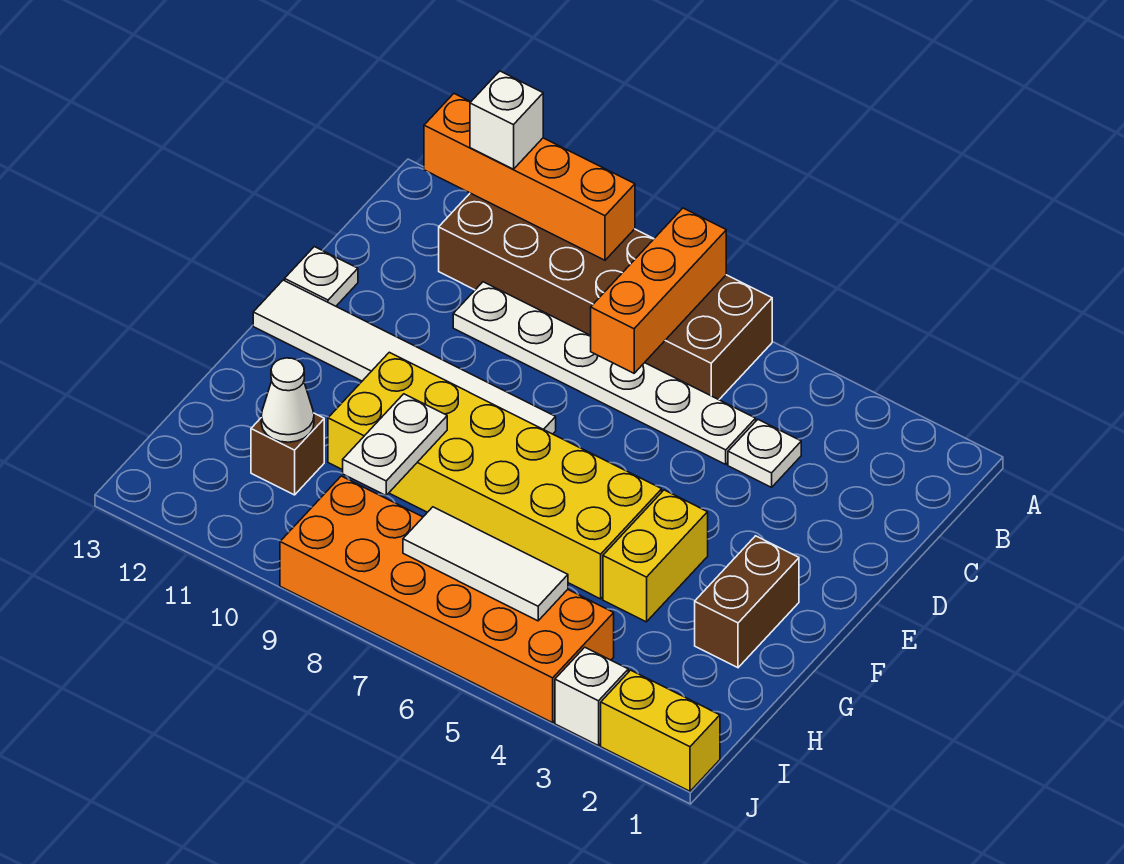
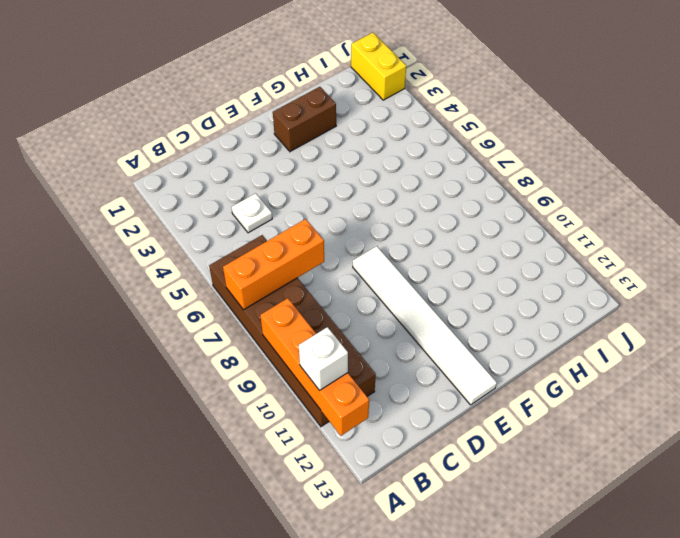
none -> white plate C5:C10 level 1
none -> white plate D13 level 1
none -> yellow brick F4:G4 level 1

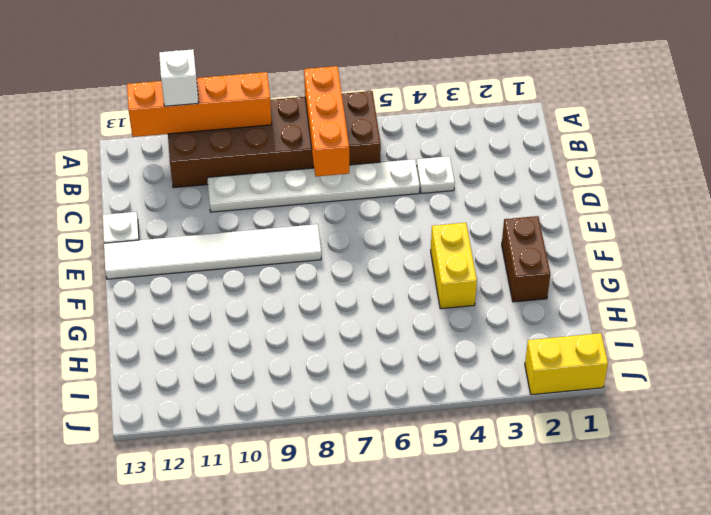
none -> yellow brick F5:G10 level 1
none -> brown brick H11 level 1
none -> orange brick I4:J9 level 1

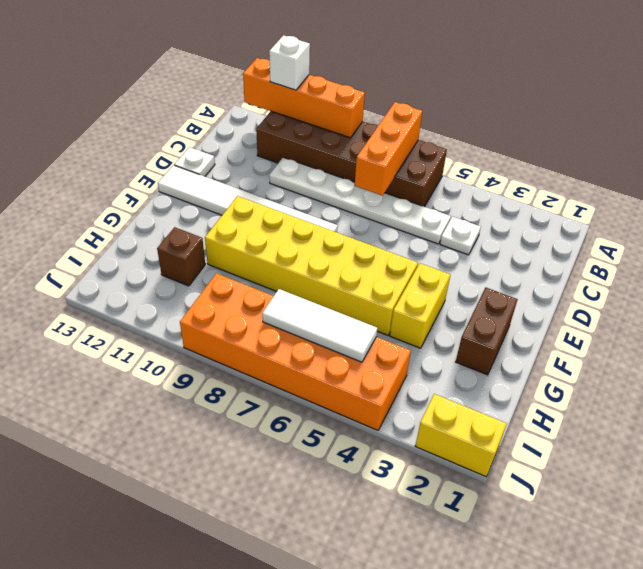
none -> white brick J3 level 1
none -> white plate G9:H9 level 2
none -> white cone H11 level 2

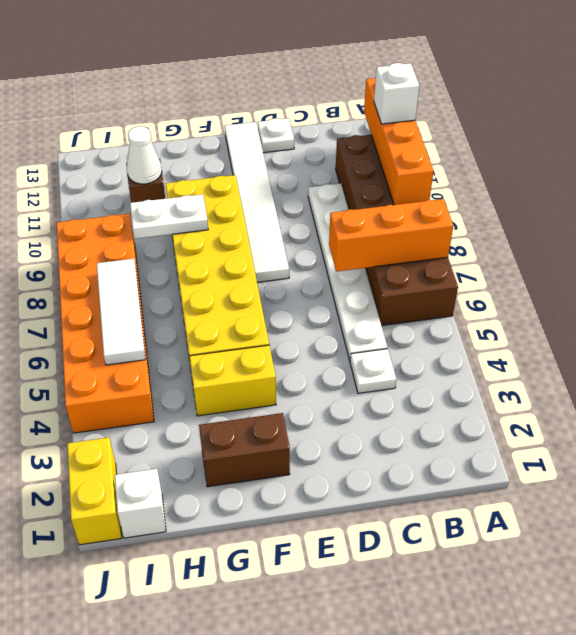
white brick I1 level 1 -> white brick J3 level 1

